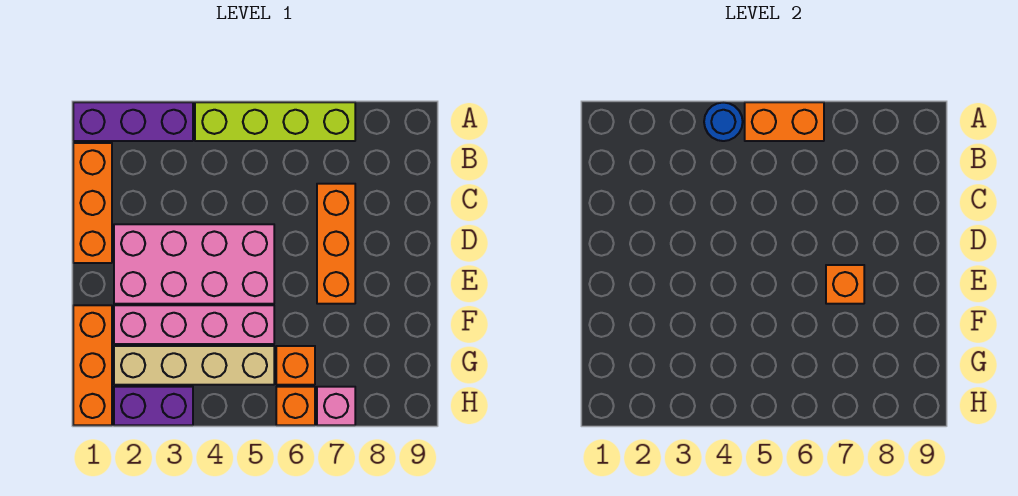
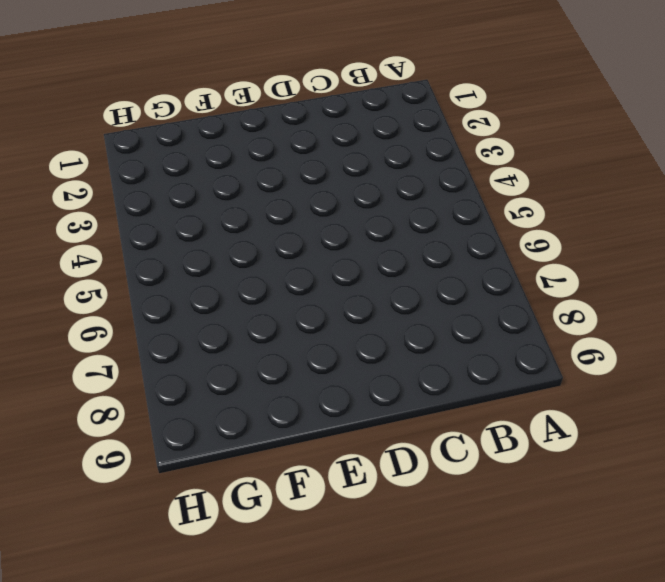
none -> purple brick A1:A3 level 1
none -> lime brick A4:A7 level 1
none -> orange brick B1:D1 level 1

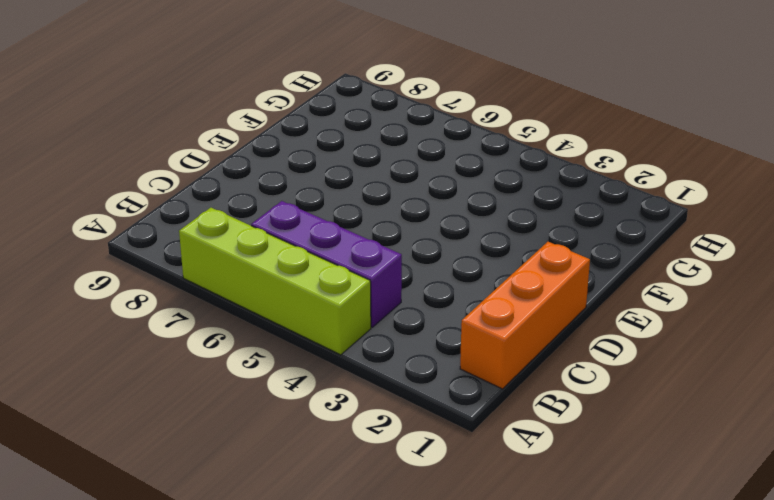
purple brick B4:B6 level 1 -> purple brick A1:A3 level 1
none -> orange brick C7:E7 level 1
none -> pink brick D2:E5 level 1
none -> orange brick F1:H1 level 1

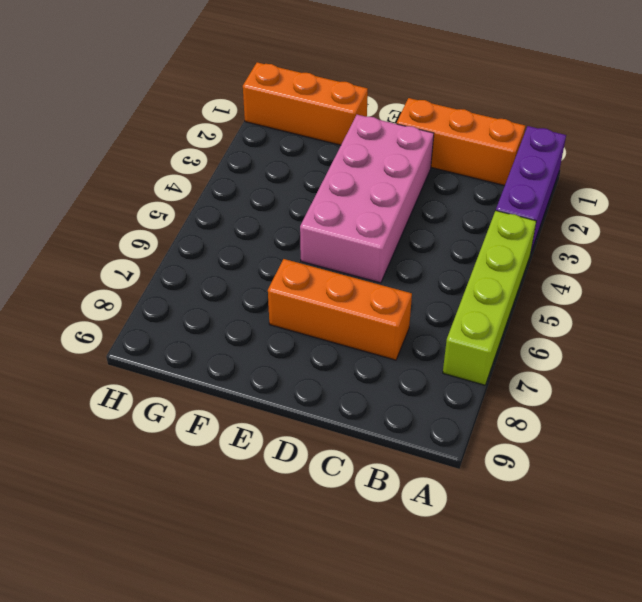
none -> pink brick F2:F5 level 1
none -> tan brick G2:G5 level 1
none -> orange brick G6 level 1

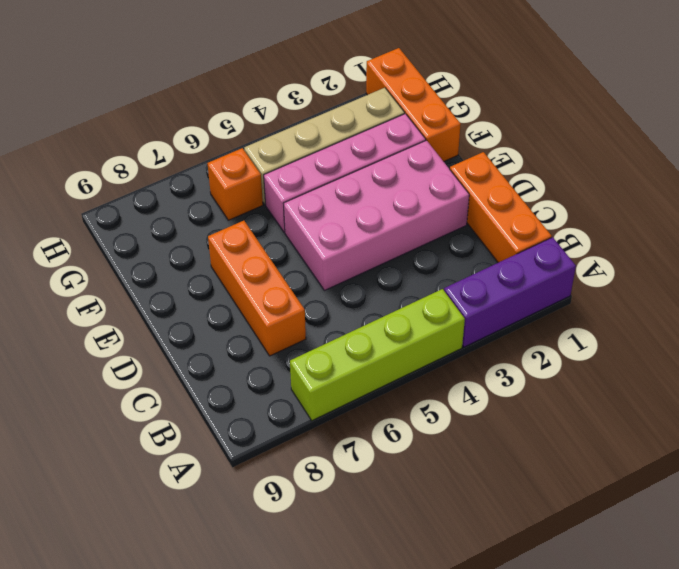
none -> purple brick H2:H3 level 1
none -> orange brick H6 level 1
none -> pink brick H7 level 1

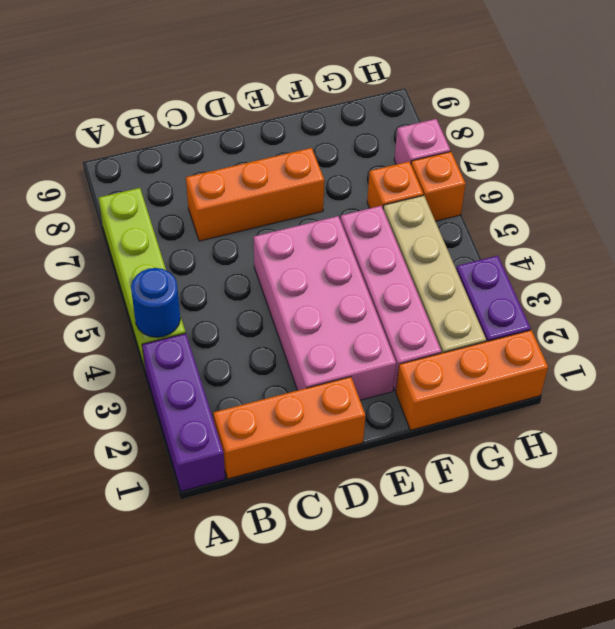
none -> orange brick A5:A6 level 2
none -> orange brick E7 level 2

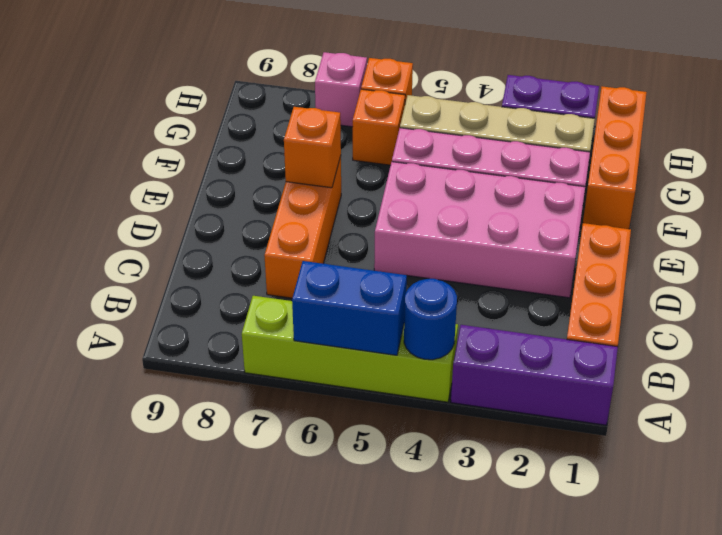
blue brick A5:A6 level 2 -> orange brick A5:A6 level 2

